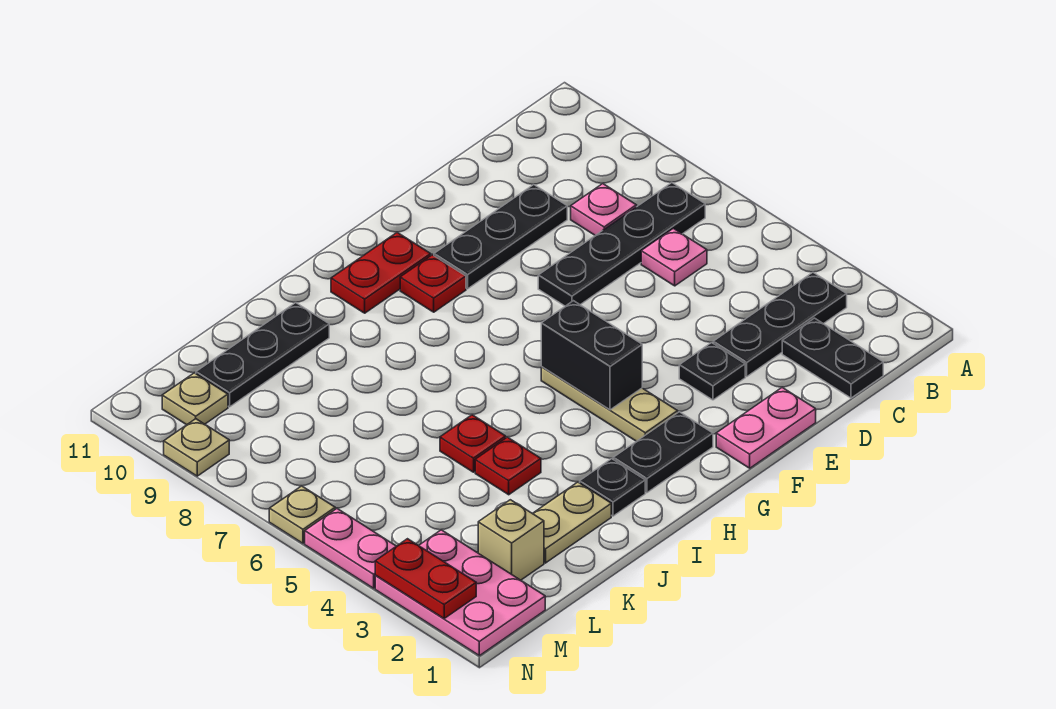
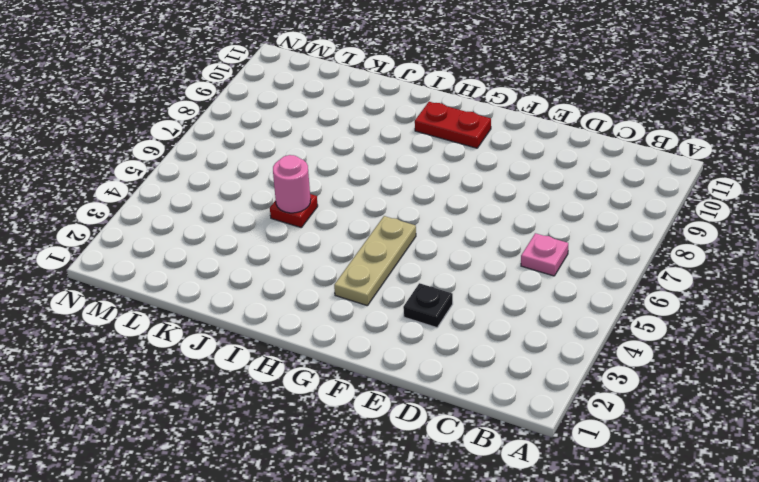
pink round brick J5 level 2 -> none
none -> black plate B3:D3 level 1
none -> black plate B7:E7 level 1
none -> black plate C1:C2 level 1

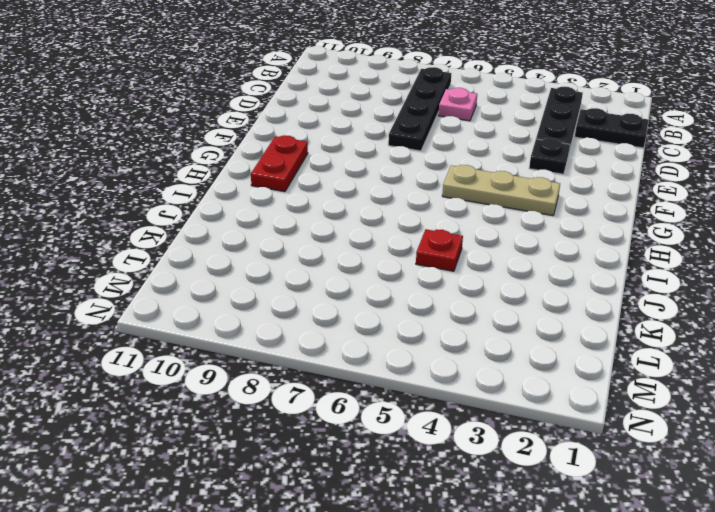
none -> pink plate C8 level 1
none -> black plate D9:F9 level 1
none -> pink plate E1:F1 level 1

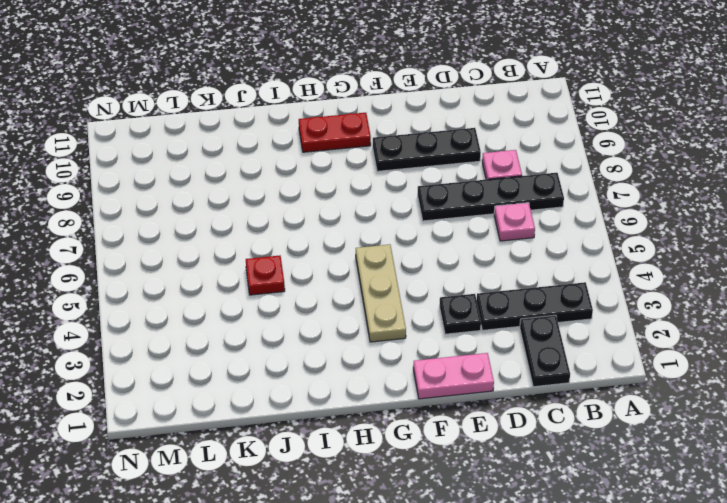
none -> black plate G2:H2 level 1
none -> red plate G9 level 1
none -> black plate I2 level 1

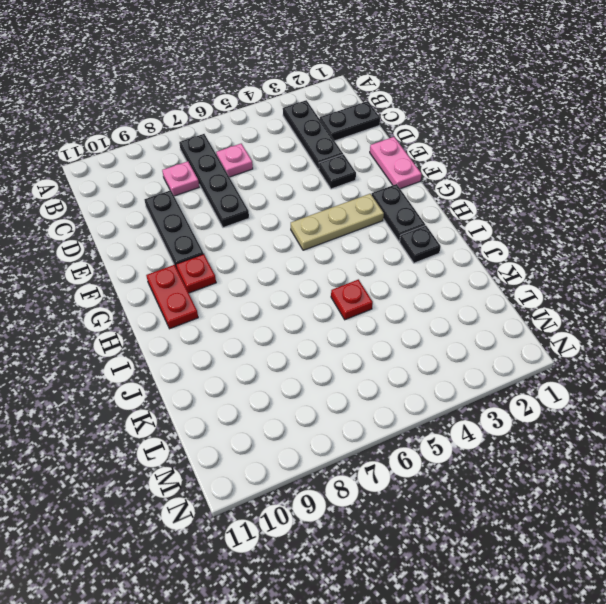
none -> tan plate J2:K2 level 1
none -> red plate J4 level 1
none -> black plate J10:L10 level 1

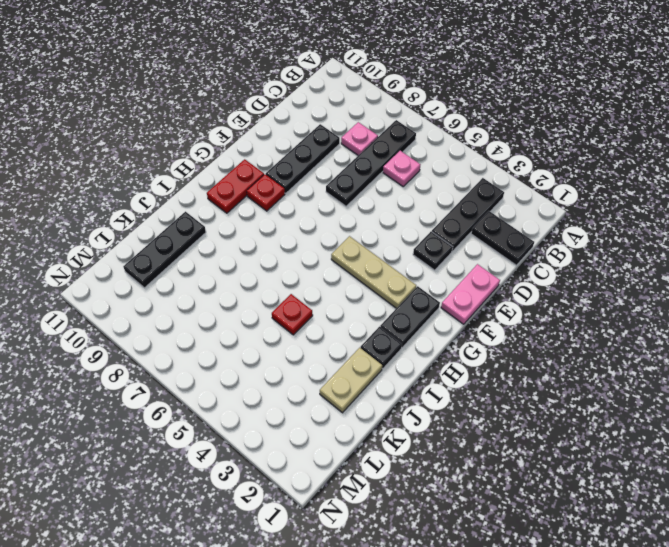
none -> red plate J4 level 1
none -> tan brick L2 level 1
none -> pink plate M1:N3 level 1

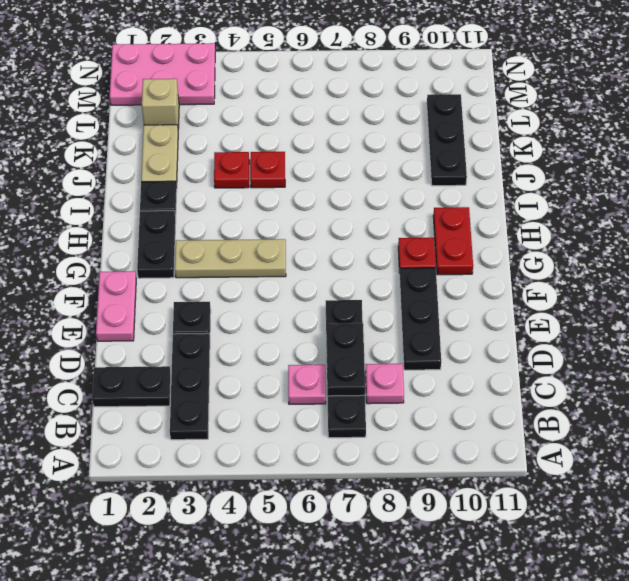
black plate C7:D7 level 2 -> none
none -> tan plate M10 level 1
none -> pink plate N4:N5 level 1
none -> tan plate N6 level 1

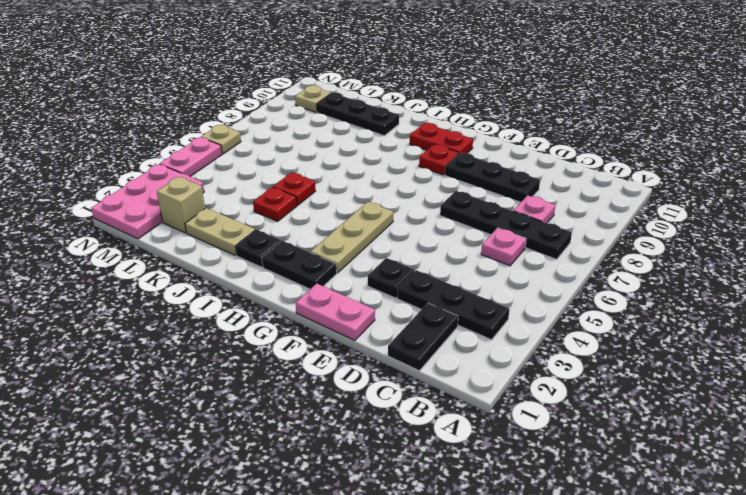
none -> tan plate N9 level 1
none -> black brick G4:G5 level 2
none -> red plate N2:N3 level 2

